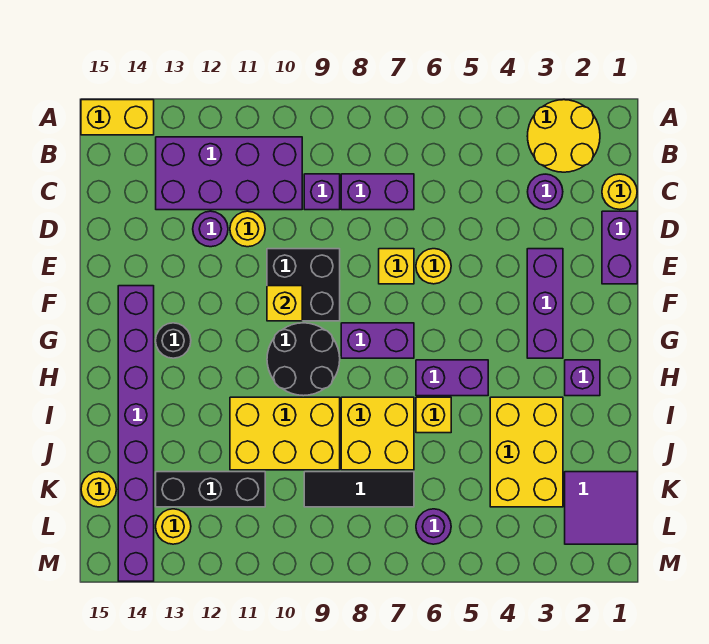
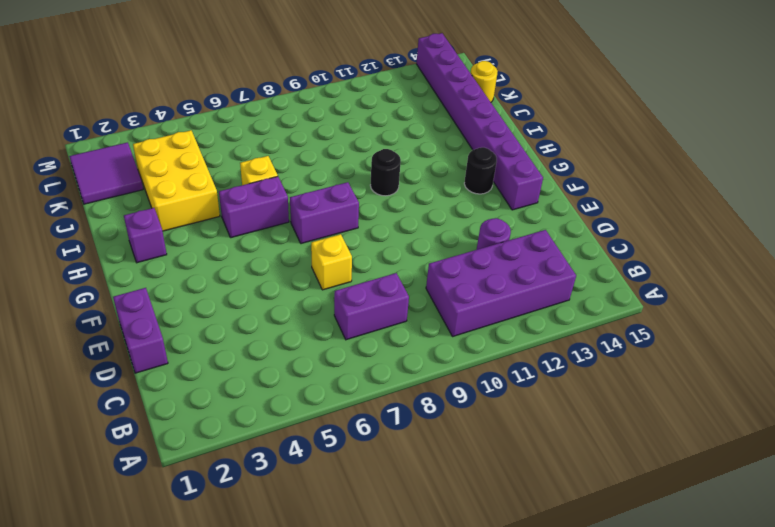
black round brick H10 level 1 -> black round brick G9:H10 level 1
none -> yellow round brick A2:B3 level 1
none -> yellow brick A14:A15 level 1
none -> yellow round brick C1 level 1
none -> purple round brick C3 level 1

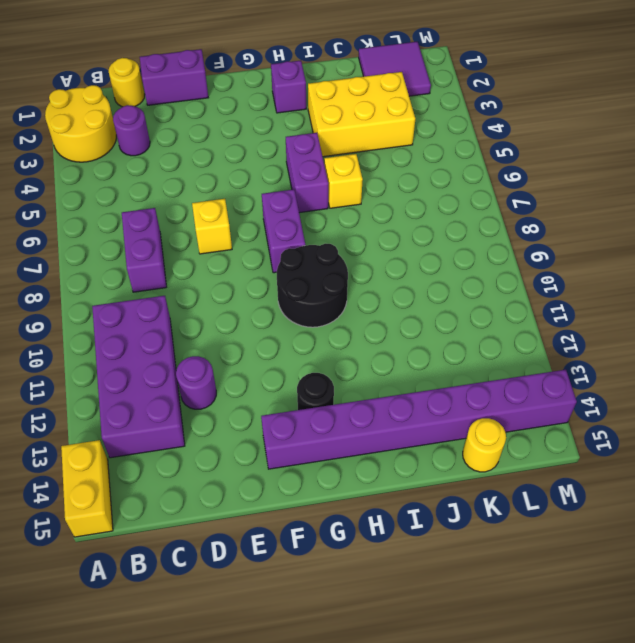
none -> purple brick C9 level 1
none -> yellow round brick D11 level 1
none -> purple brick E3:G3 level 1
none -> yellow round brick E6 level 1

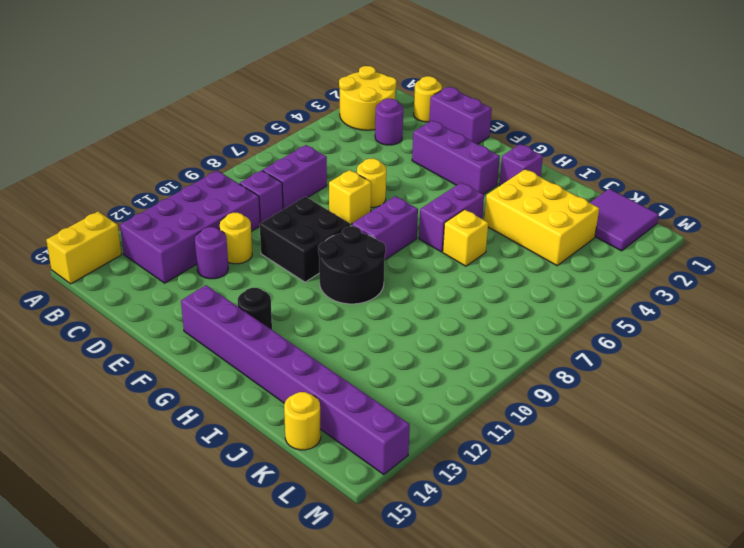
none -> yellow brick I7:J8 level 1
none -> yellow brick I9:J11 level 1
none -> black tile K7:K9 level 1
none -> black brick K11:K13 level 1

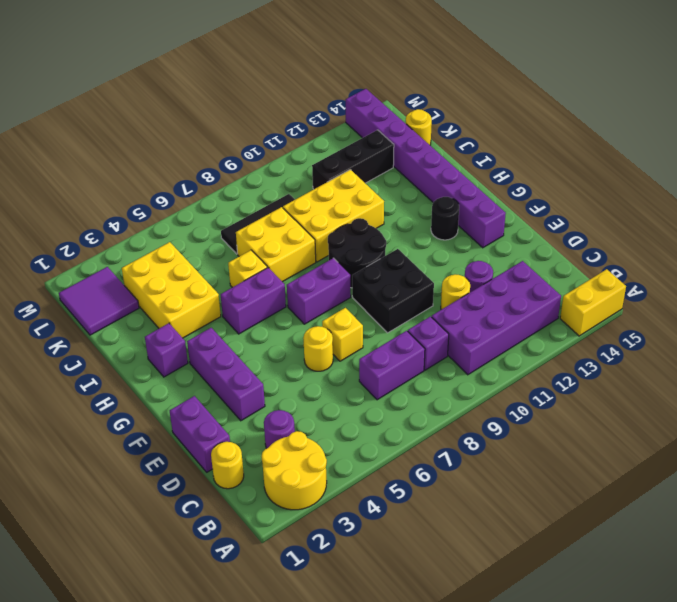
none -> purple round brick L6 level 1
none -> yellow round brick L13 level 1
none -> yellow brick F10 level 2

